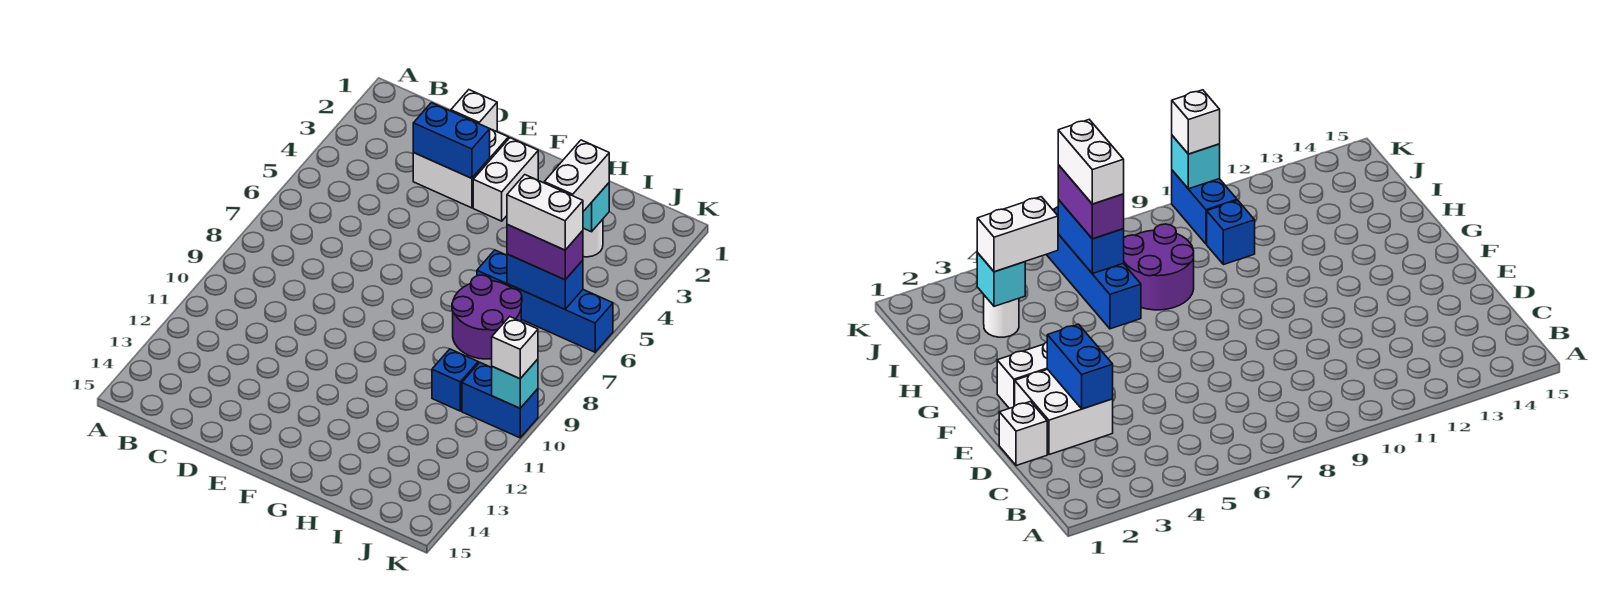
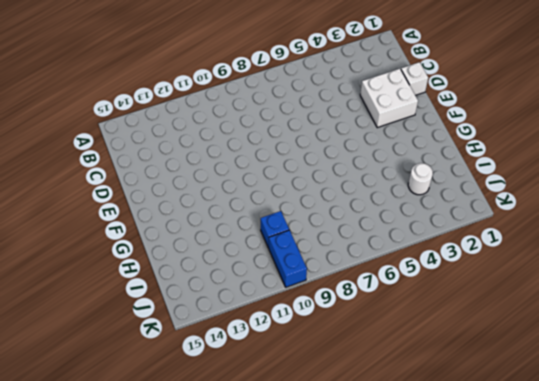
none -> white brick F2:F3 level 1
none -> blue brick H6:K6 level 1
none -> purple round brick H7:I8 level 1

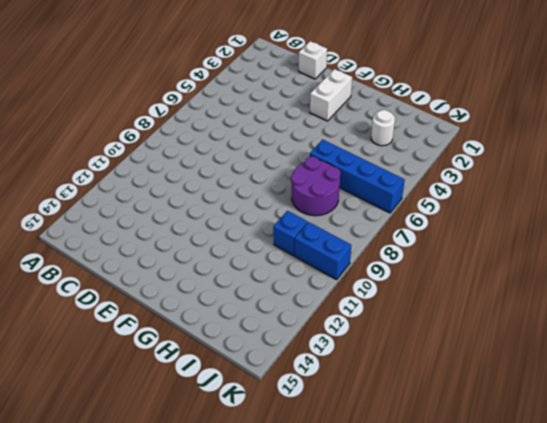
none -> white brick D2:E3 level 1
none -> blue brick D3:E3 level 2
none -> cyan brick I3 level 2

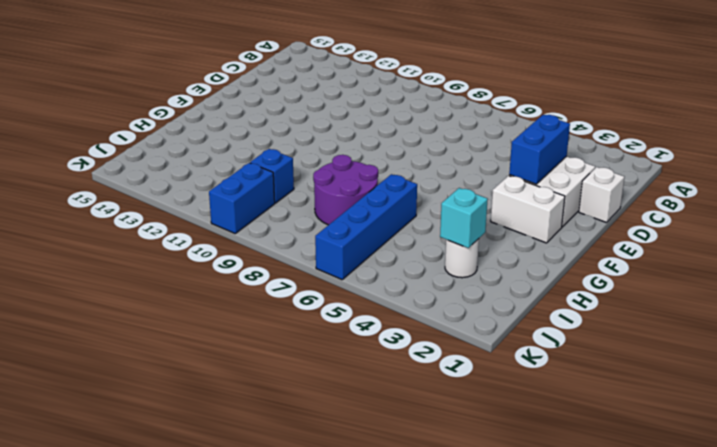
none -> blue brick I6:J6 level 2
none -> cyan brick K10 level 2
none -> white brick I3:I4 level 3

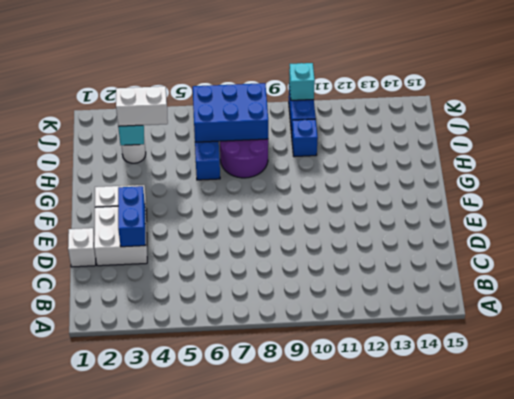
blue brick I6:J8 level 2 -> blue brick I6:J6 level 2
none -> purple brick I6:J6 level 3
none -> white brick K10 level 3
none -> white brick I6:J6 level 4

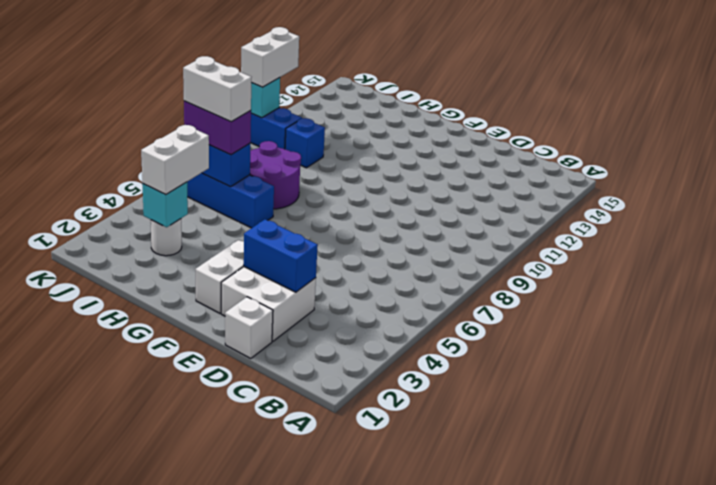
white brick K10:K11 level 3 -> white brick K10 level 3

